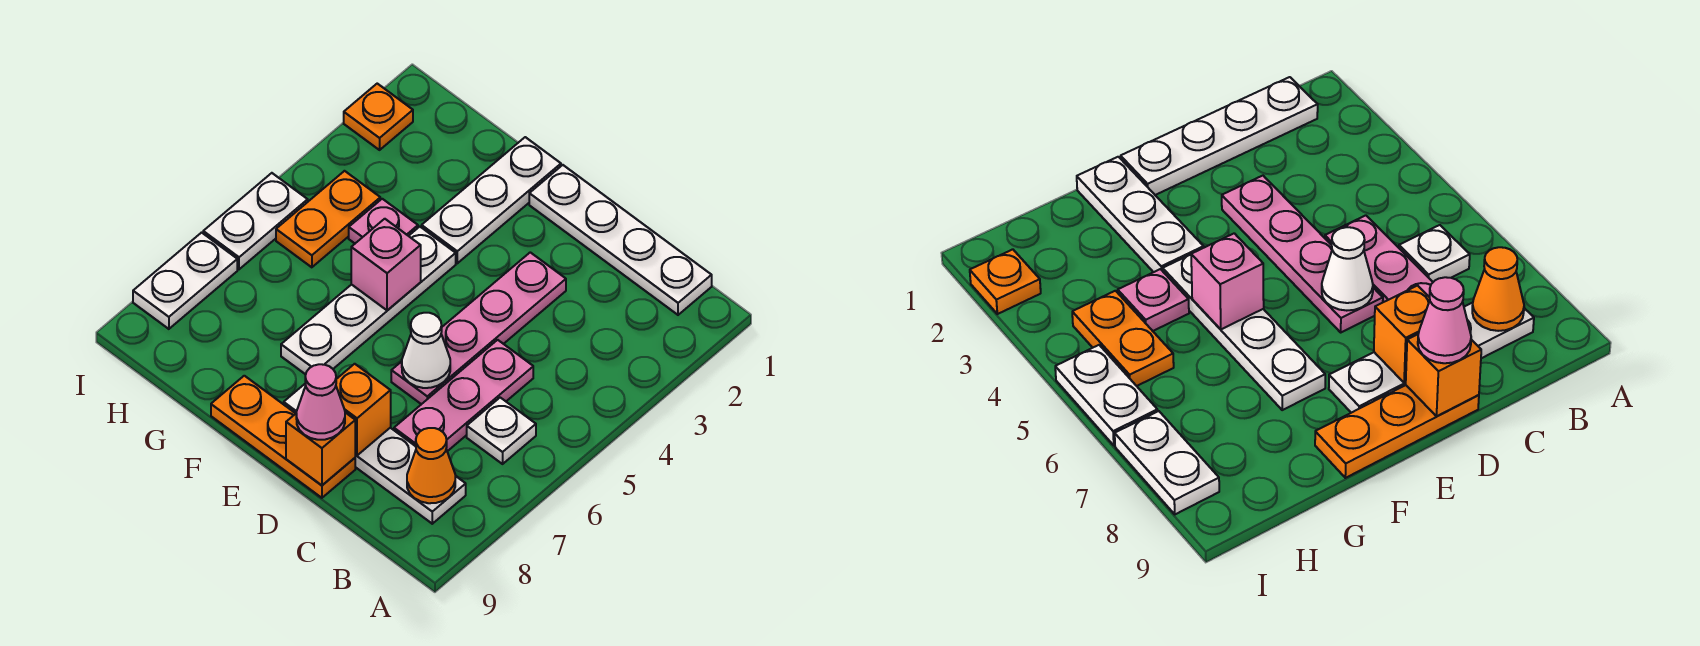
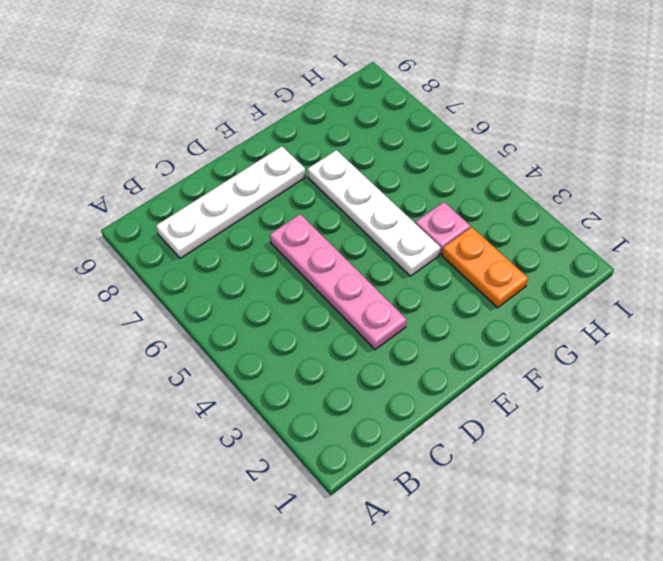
orange plate G2:G3 level 1 -> orange plate H4:H5 level 1
none -> white plate B1:E1 level 1
none -> white plate B6 level 1
none -> pink plate C5:C7 level 1

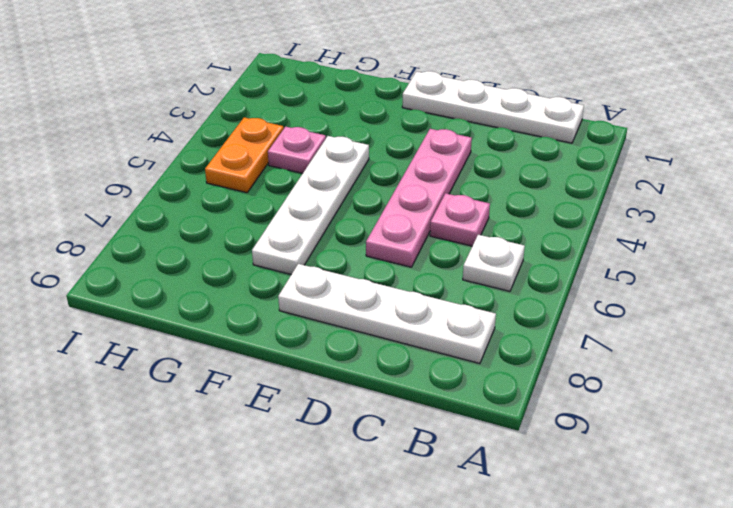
pink plate C5 level 1 -> pink plate C5:C7 level 1
none -> orange plate D9:F9 level 1
none -> white plate F1:F3 level 1
none -> orange plate I2 level 1

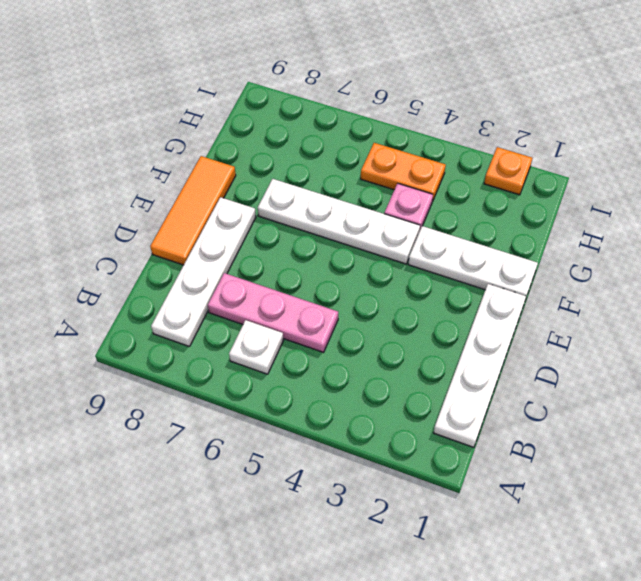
orange tile D9:F9 level 1 -> orange plate D9:F9 level 1
none -> pink plate D3:D6 level 1
none -> white plate I5:I6 level 1
none -> white plate I7:I8 level 1

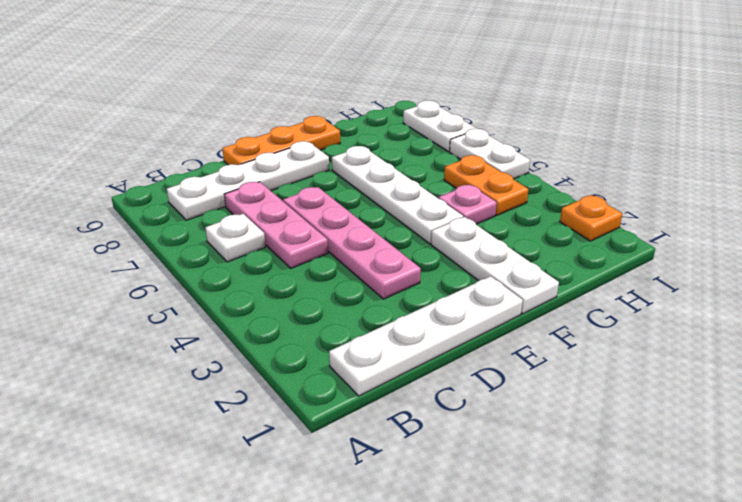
none -> orange cone B8 level 2
none -> white cone D6 level 2
none -> orange brick D8 level 2

